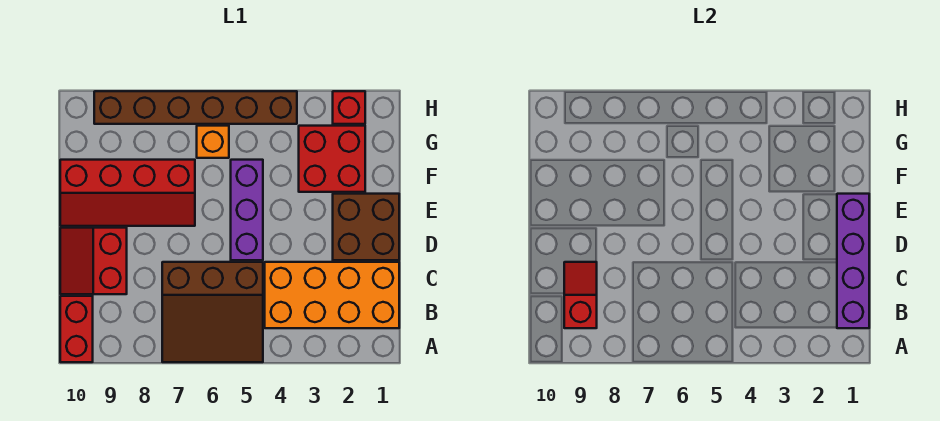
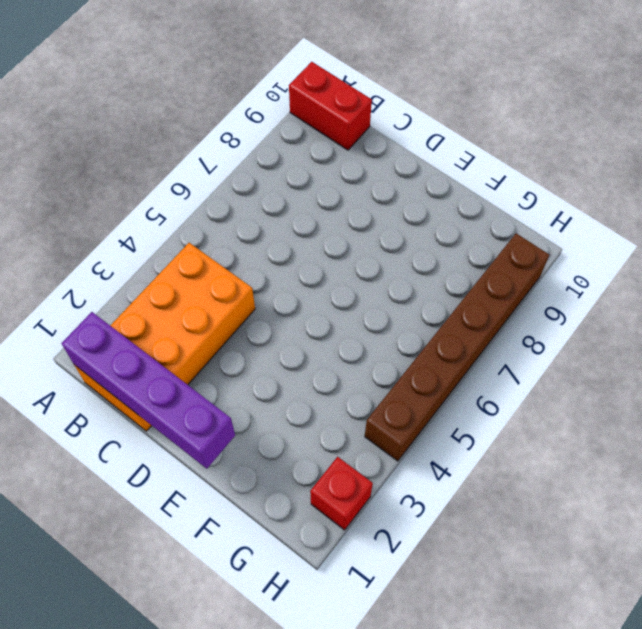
none -> brown slope A5:C7 level 1 top C
none -> red slope C9:D10 level 1 top 9
none -> brown brick D1:E2 level 1

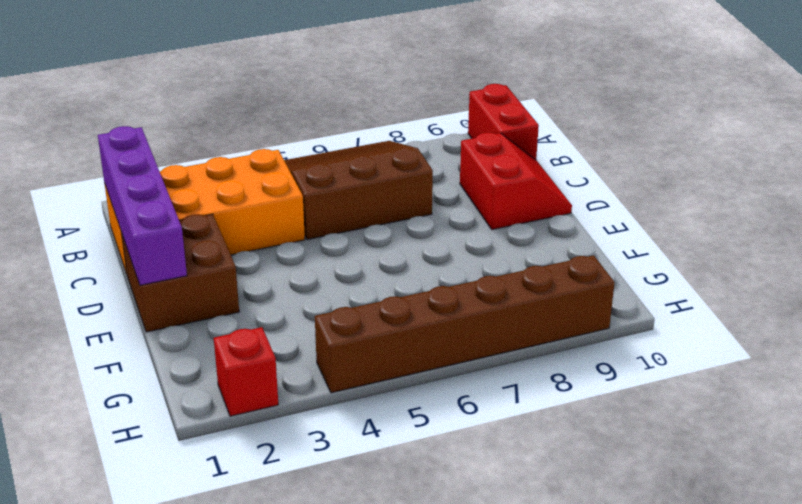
none -> purple brick D5:F5 level 1
none -> red slope E7:F10 level 1 top F
none -> red brick F2:G3 level 1

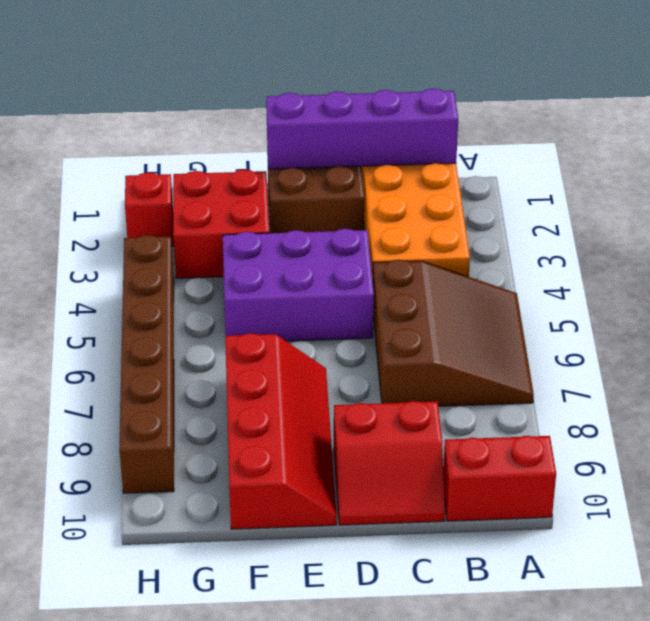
purple brick D4:F5 level 1 -> purple brick D5:F5 level 1
none -> orange brick G6 level 1
none -> red slope B9:C9 level 2 top B

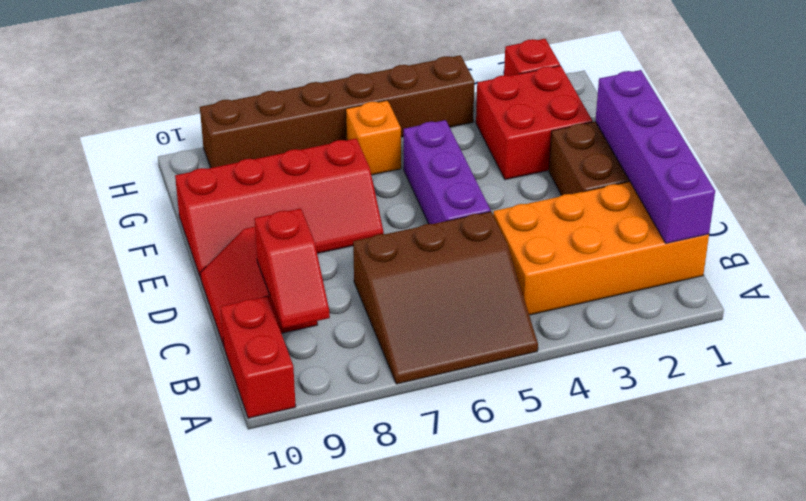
red slope B9:C9 level 2 top C -> red slope B9:C9 level 2 top B

